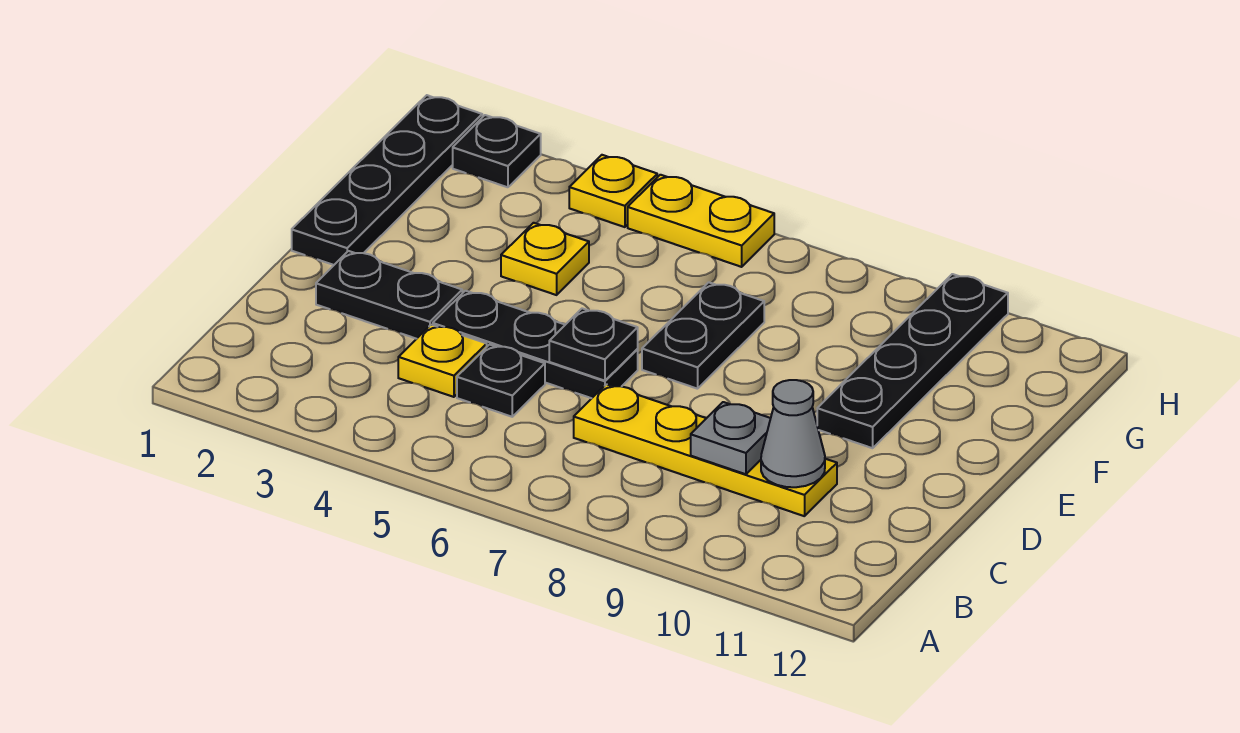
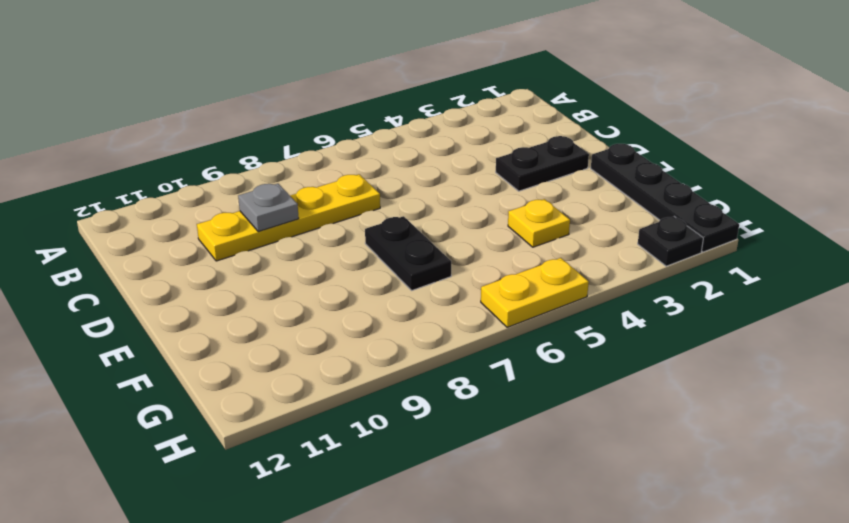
none -> yellow plate C4 level 1
none -> black plate C5 level 1
none -> black plate D4:D6 level 1

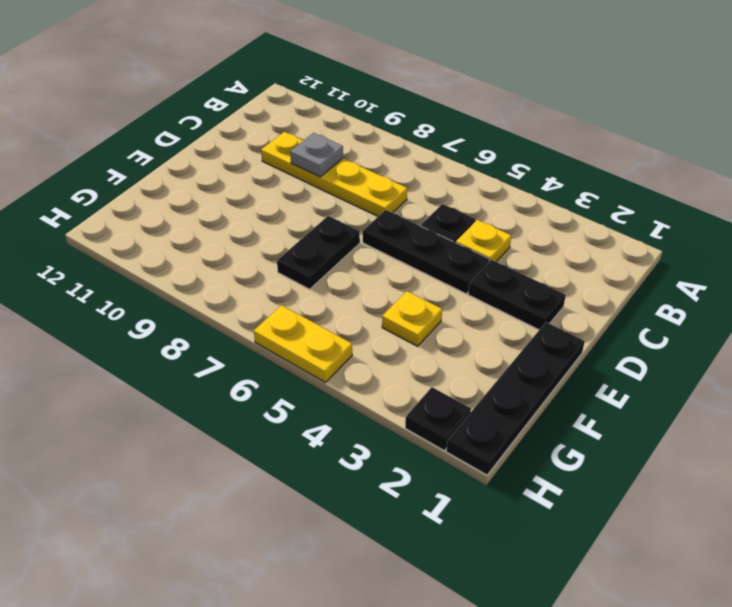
none -> black plate E10:H10 level 1
none -> yellow plate H4 level 1
none -> grey cone C10 level 2

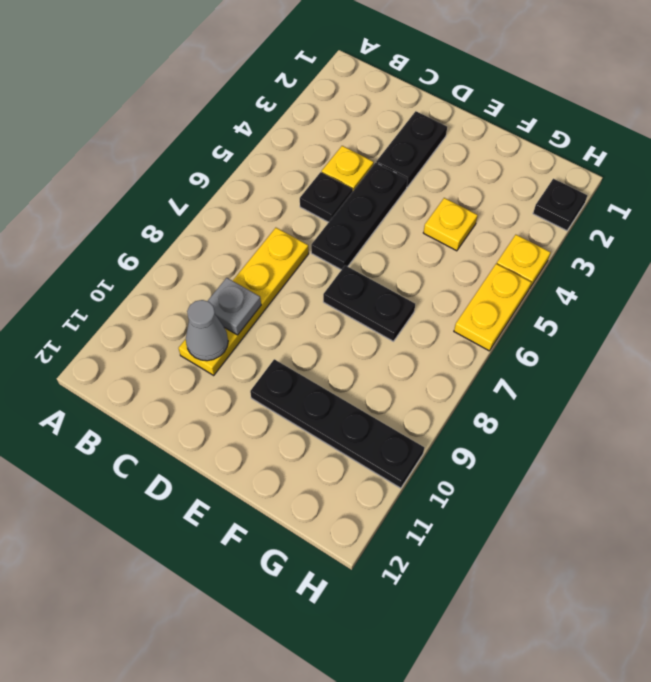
none -> black plate E1:H1 level 1
none -> black plate D6 level 2

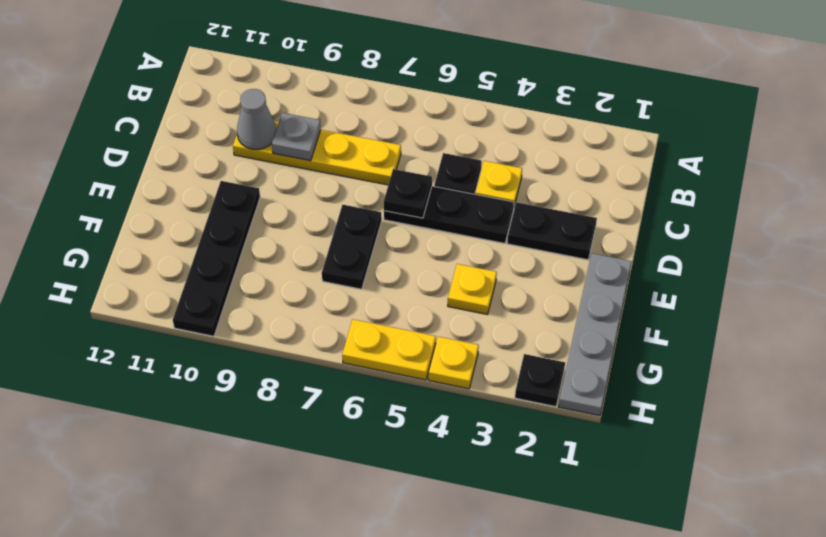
grey plate E1:H1 level 1 -> black plate E1:H1 level 1

